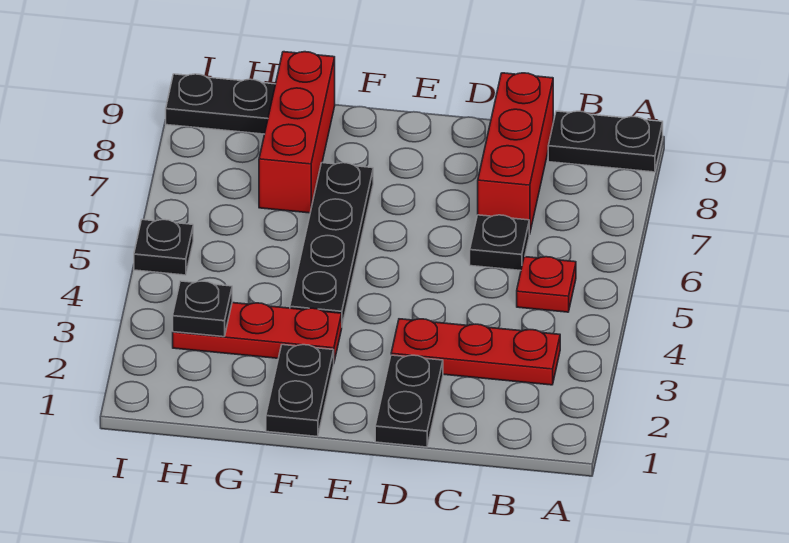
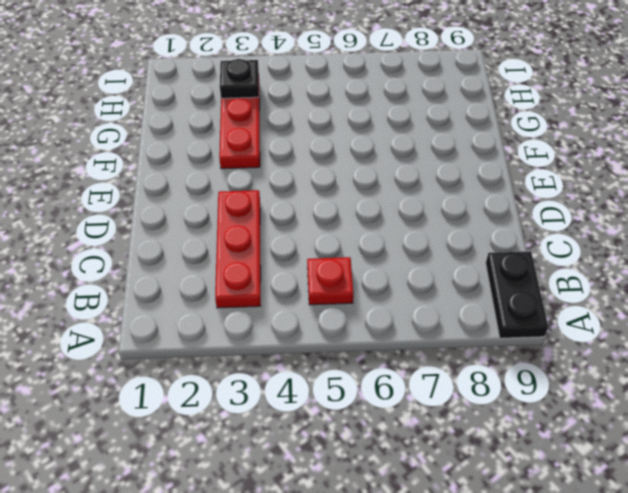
none -> black plate C6 level 1
none -> red brick C7:C9 level 1
none -> black plate D1:D2 level 1

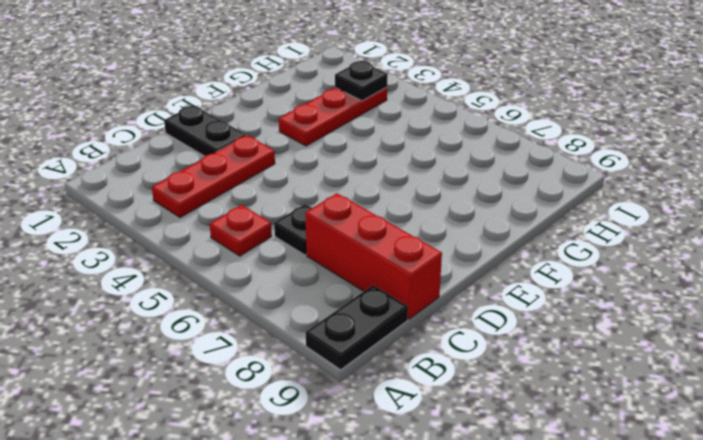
none -> black plate F1:F2 level 1
none -> black plate F4:F7 level 1
none -> red brick G7:G9 level 1

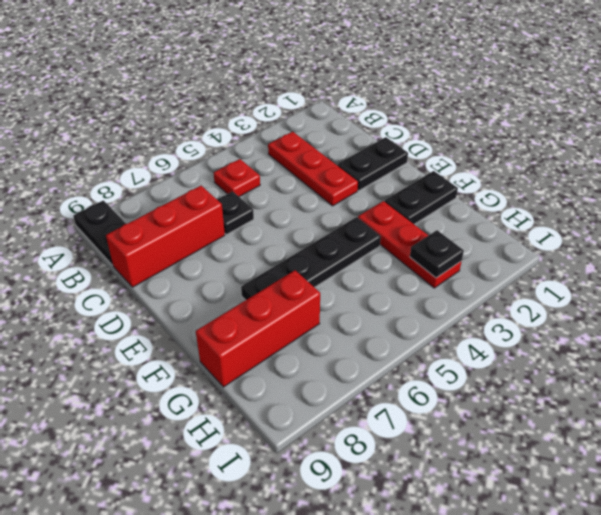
none -> black plate H9:I9 level 1
none -> black plate I5 level 1

